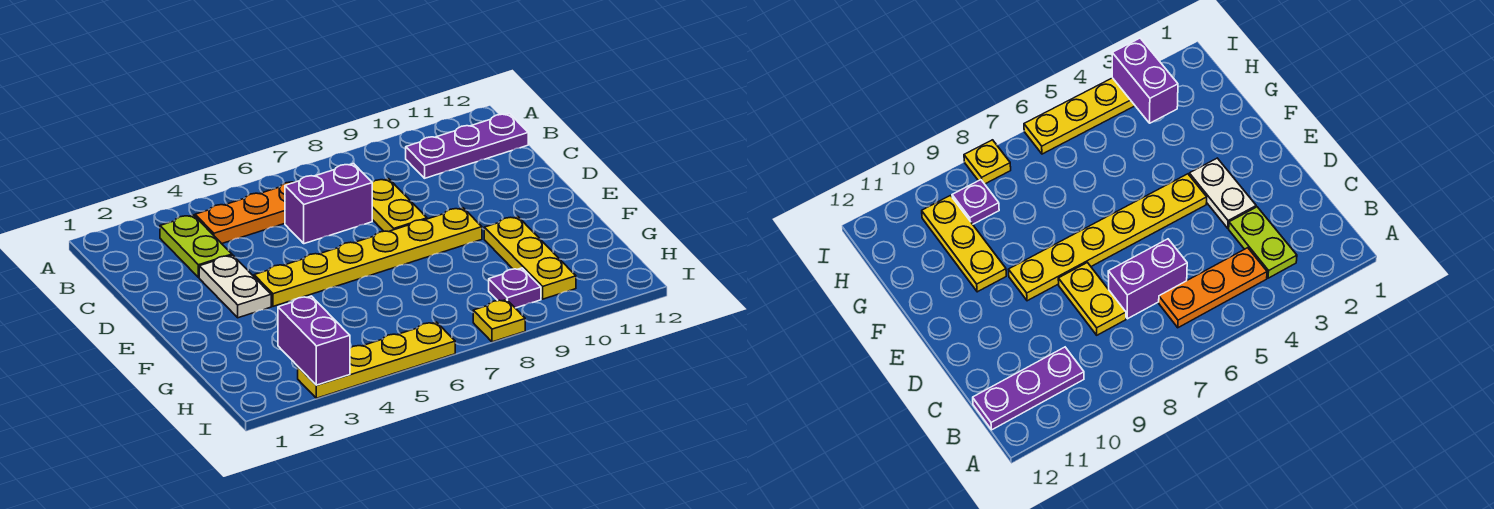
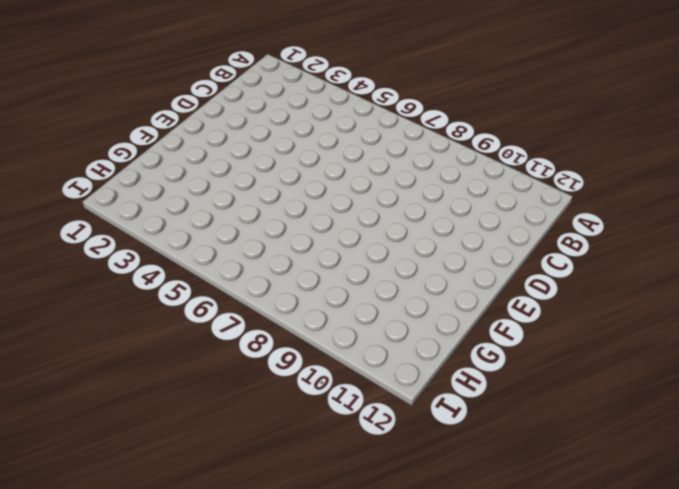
none -> lime plate B3:C3 level 1
none -> orange plate B4:B6 level 1
none -> purple plate B10:B12 level 1

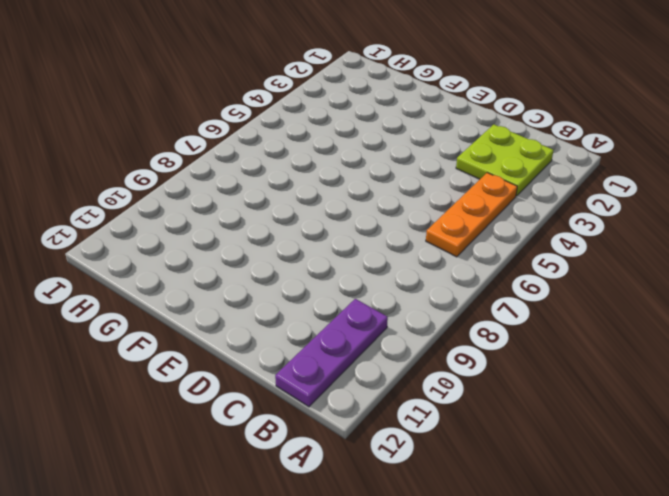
lime plate B2:C3 level 1 -> lime plate B3:C3 level 1
none -> purple brick C6:C7 level 1
none -> yellow plate C8:D8 level 1
none -> white plate D3:E3 level 1

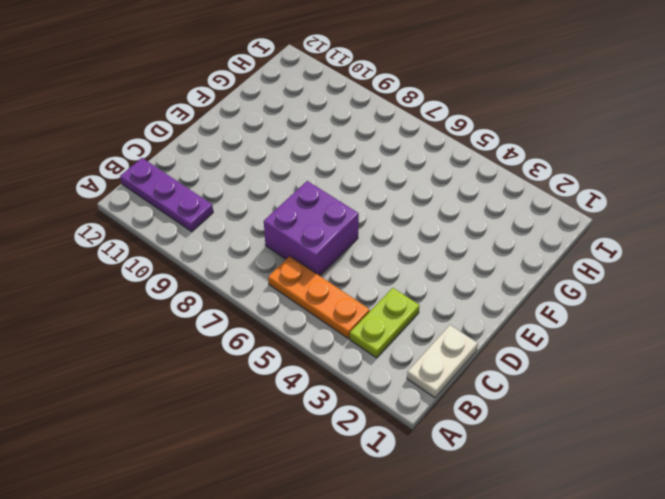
white plate B1:C1 level 1 -> white plate D3:E3 level 1
purple brick C6:D7 level 1 -> purple brick C6:C7 level 1
none -> yellow plate C8:D8 level 1
none -> yellow plate E4:E9 level 1
none -> yellow plate F10:H10 level 1

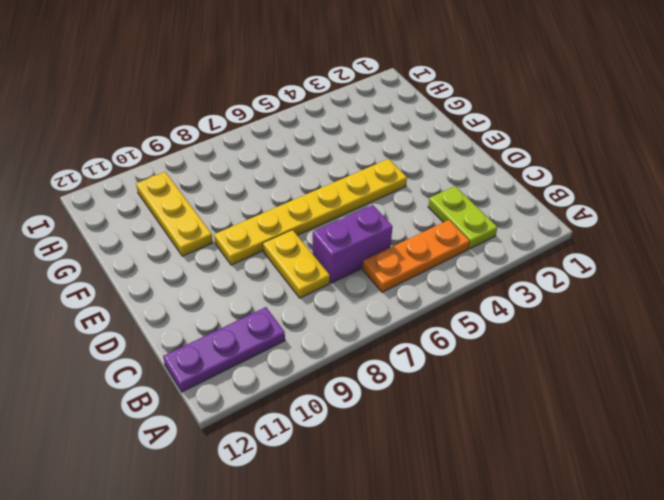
none -> white plate D3:E3 level 1
none -> purple plate H9 level 1
none -> yellow plate I3:I6 level 1

